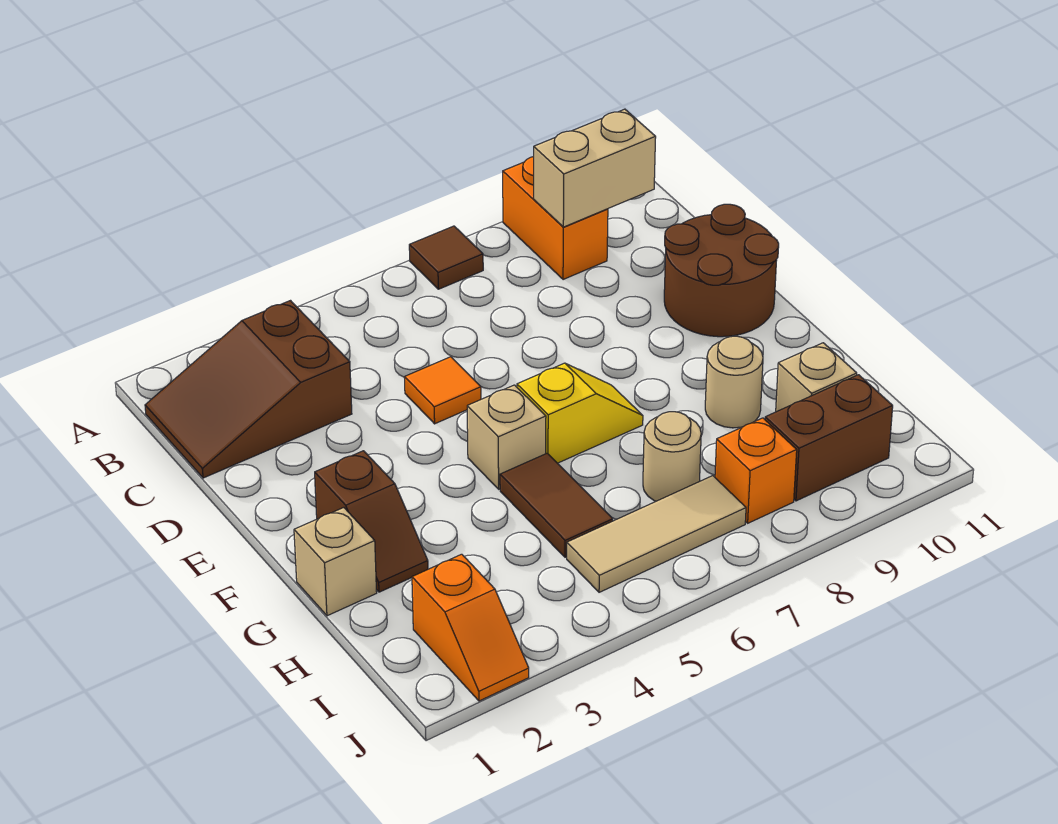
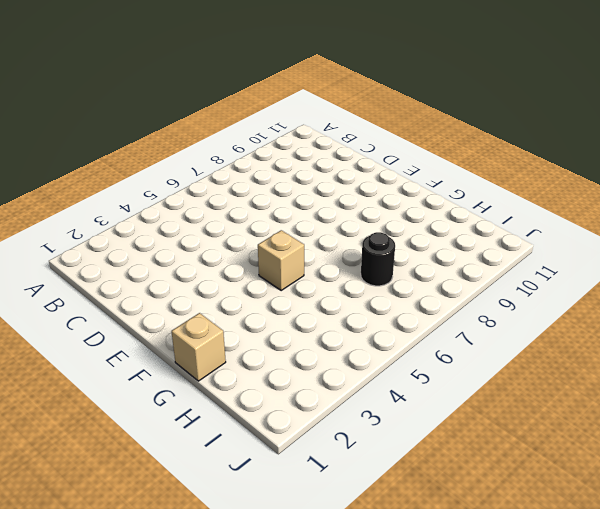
black round brick H7 level 1 -> tan round brick H7 level 1
none -> brown tile A7 level 1
none -> orange brick A9:B9 level 1
none -> brown slope B1:C3 level 1 top 3

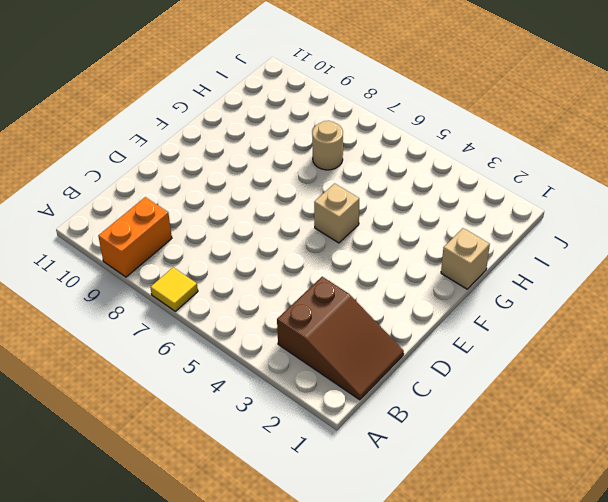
yellow tile A7 level 1 -> brown tile A7 level 1
none -> orange tile D5 level 1
none -> brown round brick D10:E11 level 1
none -> brown slope F2:G2 level 1 top F

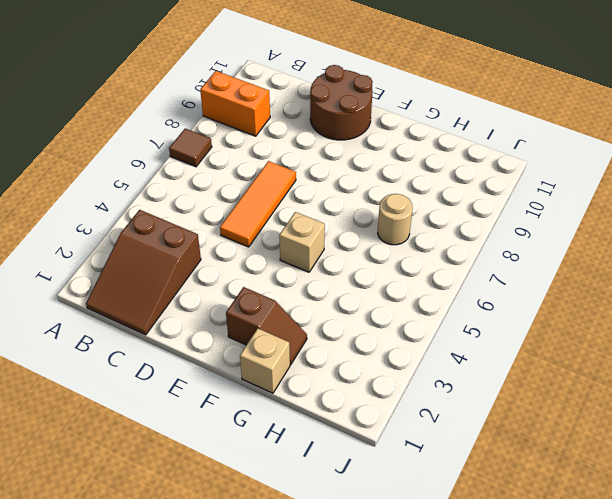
orange tile D5:D7 level 1 -> orange tile D5 level 1
none -> yellow slope F6:F7 level 1 top 6
none -> brown tile G5:H5 level 1
none -> tan round brick G9 level 1

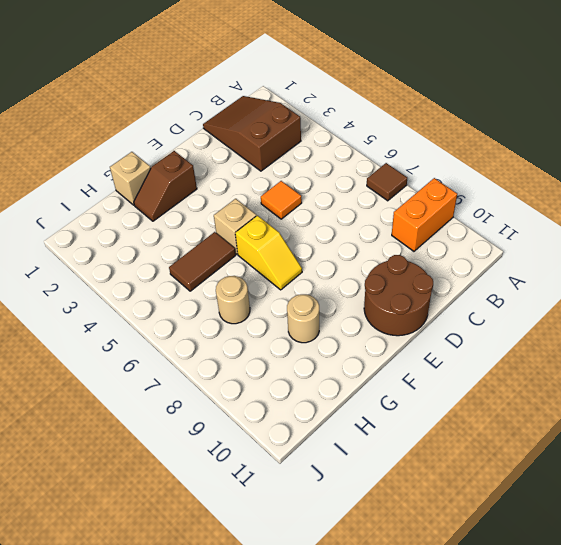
none -> tan brick H10 level 1
none -> orange slope I2:J2 level 1 top I
none -> tan tile I5:I7 level 1

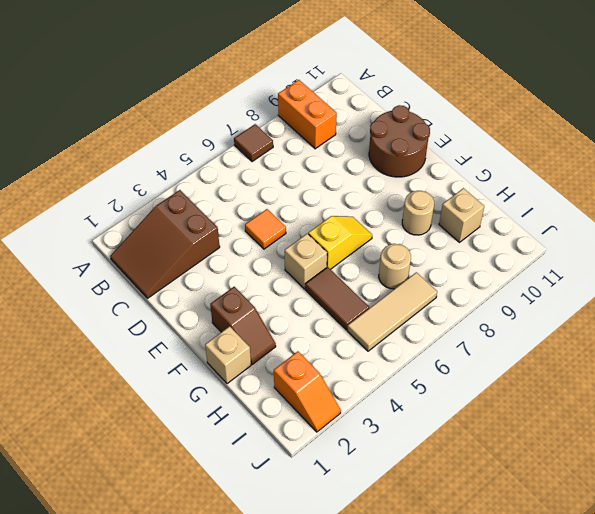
none -> orange brick I8 level 1
none -> brown brick I9:I10 level 1
none -> tan brick B9:B10 level 2

